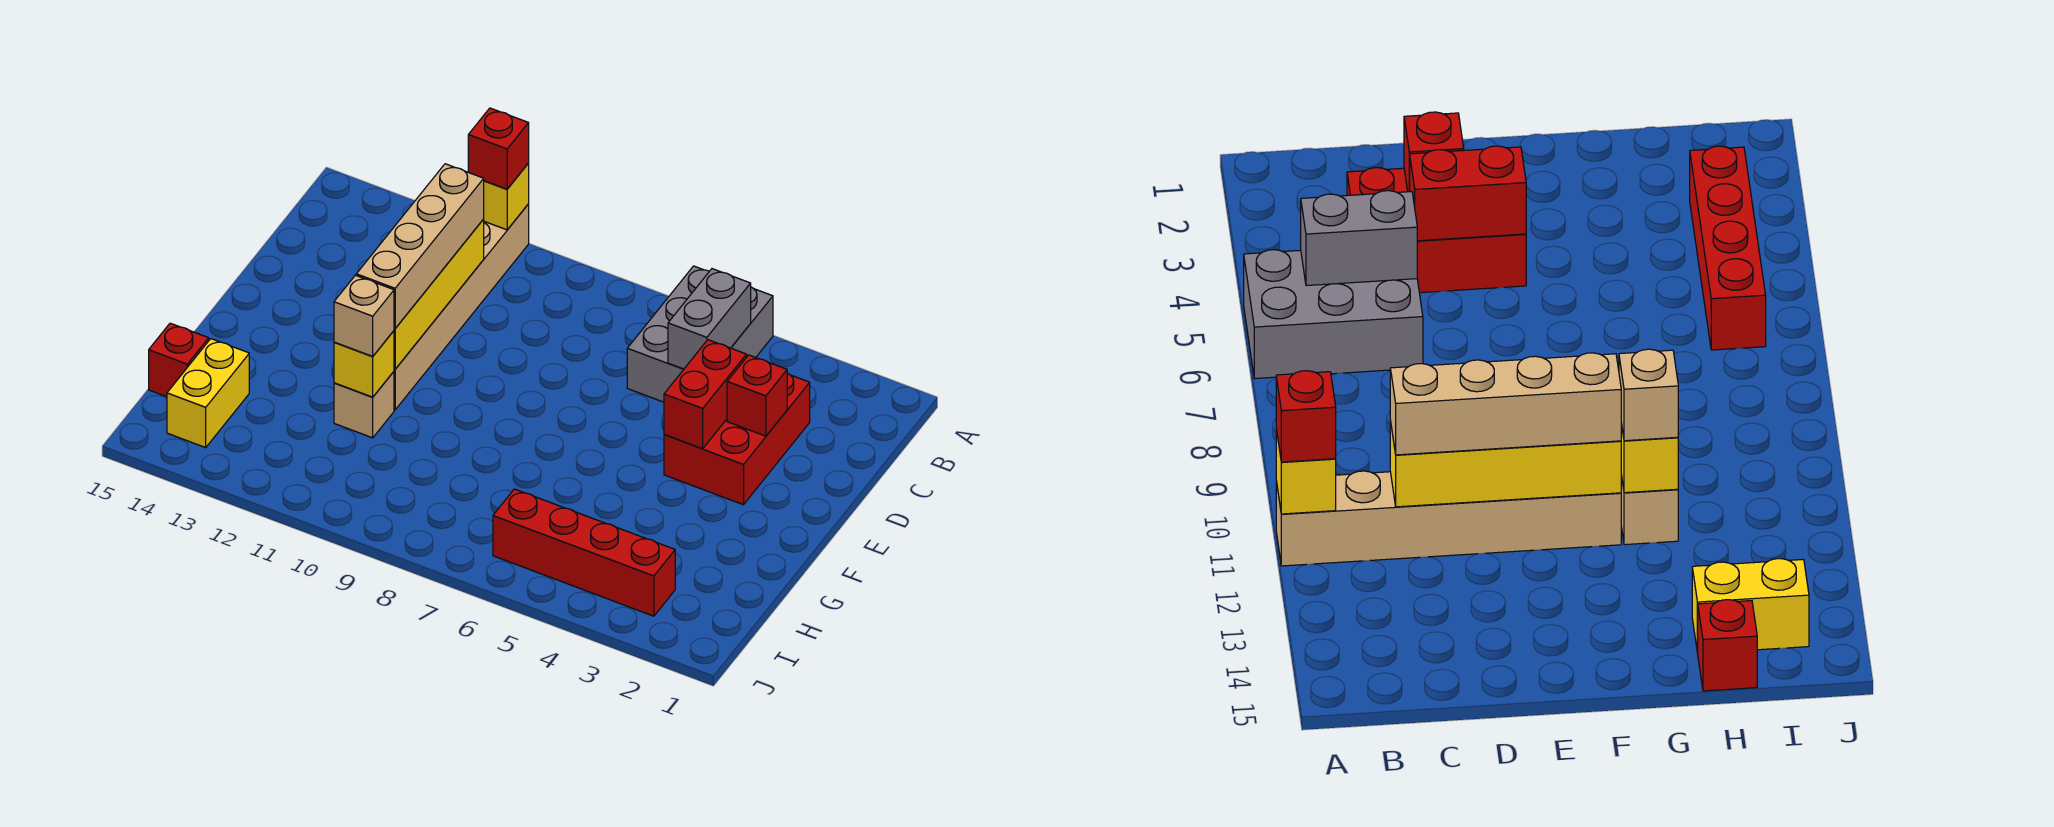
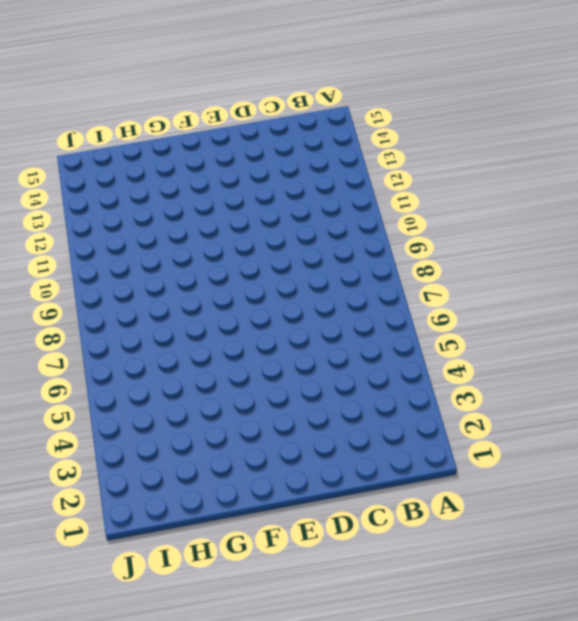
none -> grey brick A5:C6 level 1
none -> tan brick A11:F11 level 1
none -> red brick C3:E4 level 1

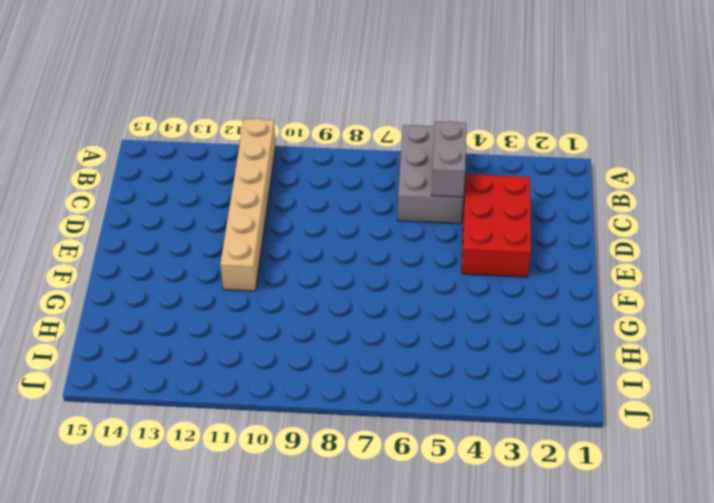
none -> tan brick G11 level 1
none -> yellow brick H14:I14 level 1
none -> red brick H15 level 1

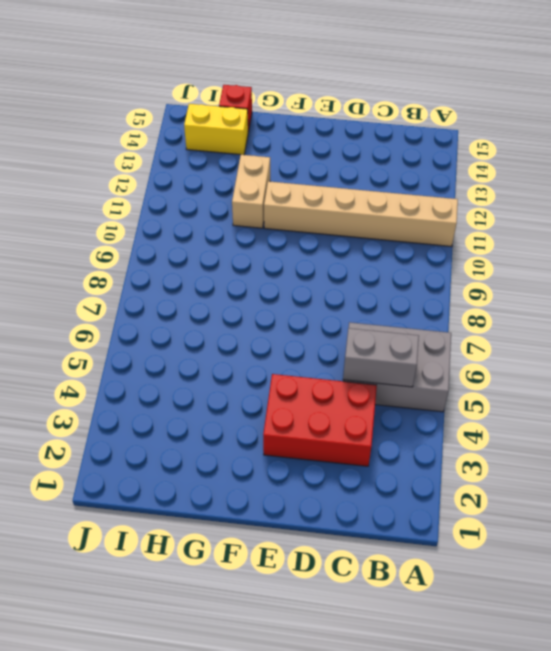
tan brick G11:G12 level 1 -> tan brick G11 level 1
none -> red brick I3:I6 level 1
none -> yellow brick A11 level 2
none -> yellow brick C11:F11 level 2

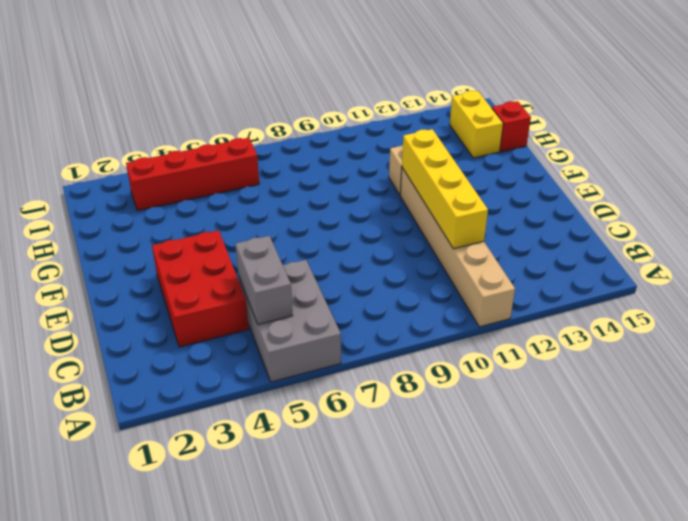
none -> yellow brick A11 level 2
none -> red brick D3 level 2
none -> red brick D4:E4 level 2

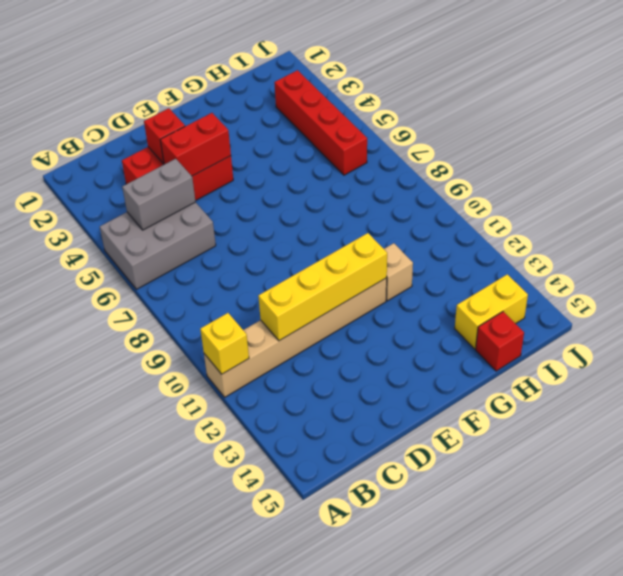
none -> yellow brick G11 level 2
none -> red brick A11 level 3
none -> tan brick C11:F11 level 3

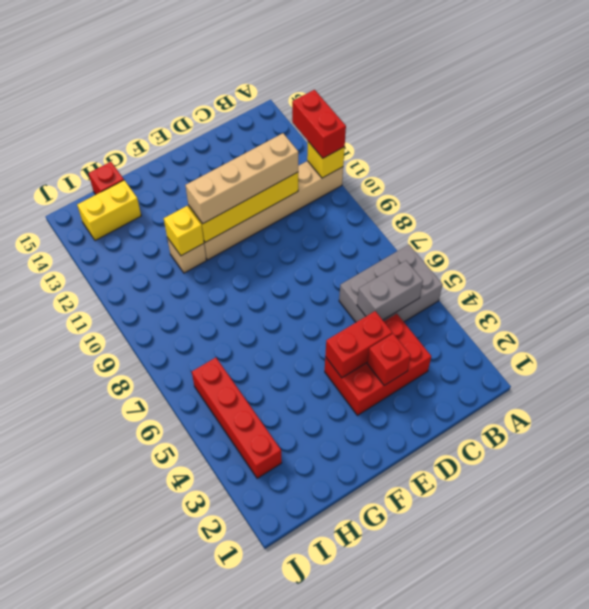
red brick A11:A12 level 3 -> red brick A11 level 3
none -> tan brick G11 level 3

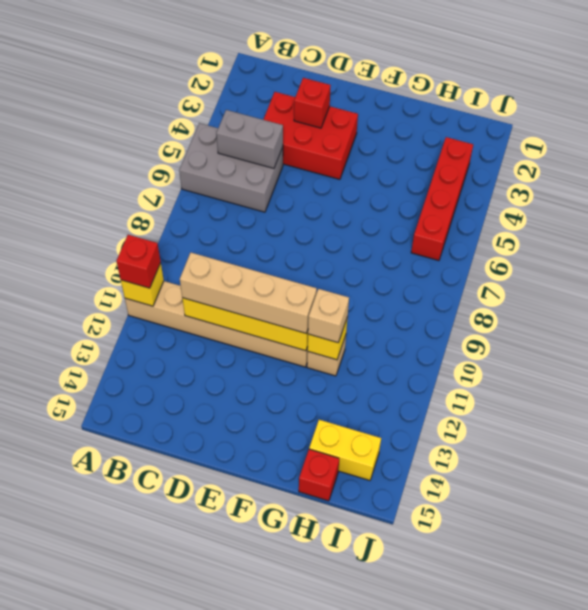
none -> red brick D4:E4 level 2

